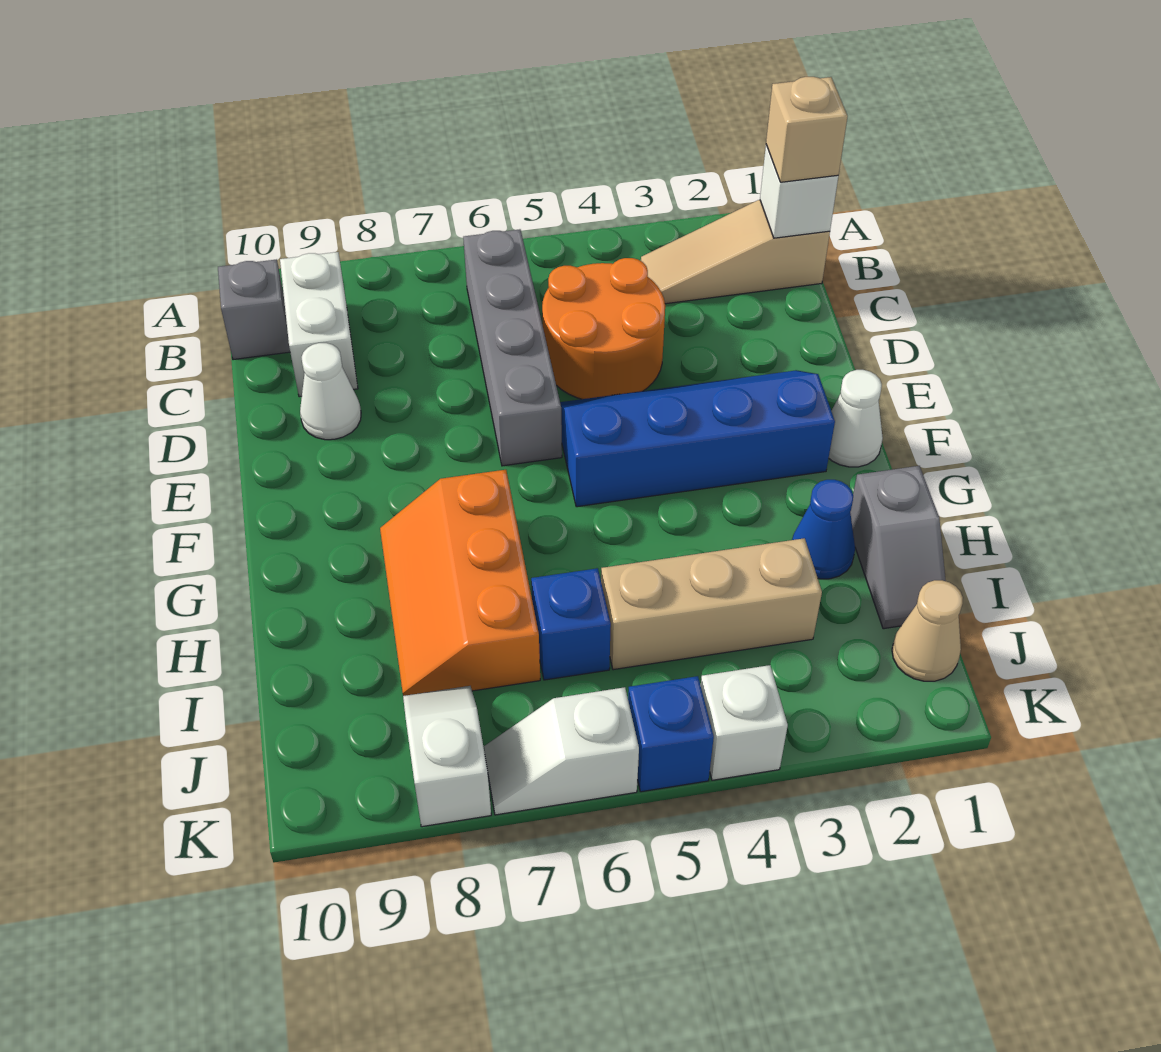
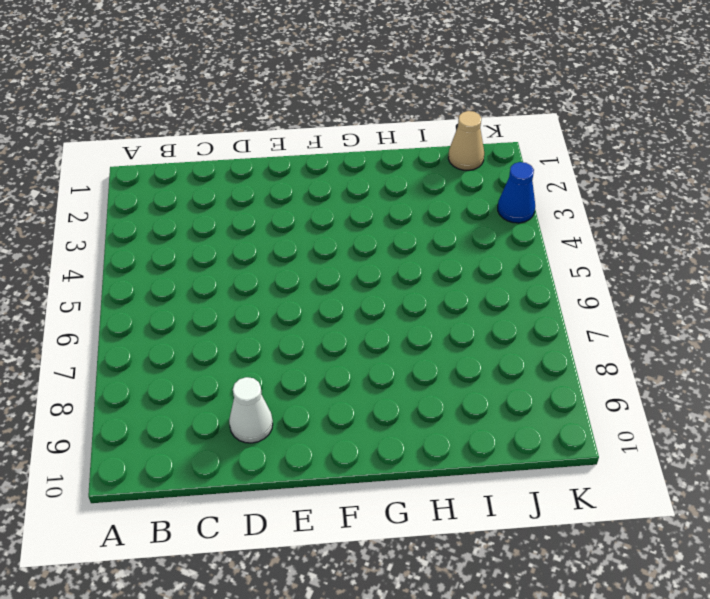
blue cone K3 level 1 -> blue cone H2 level 1
none -> tan slope B1:B3 level 1 top 1
none -> grey brick B6:E6 level 1
none -> white brick B9:C9 level 1

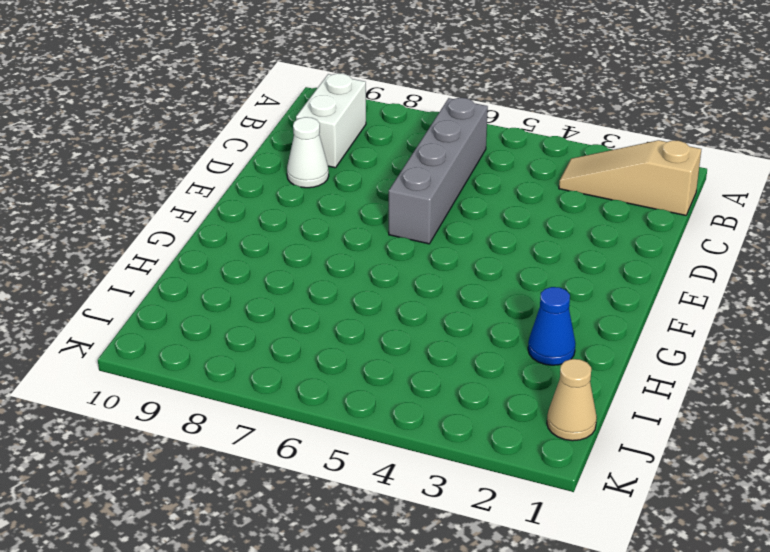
none -> grey brick B10 level 1
none -> orange round brick C4:D5 level 1
none -> blue slope E2:F5 level 1 top F

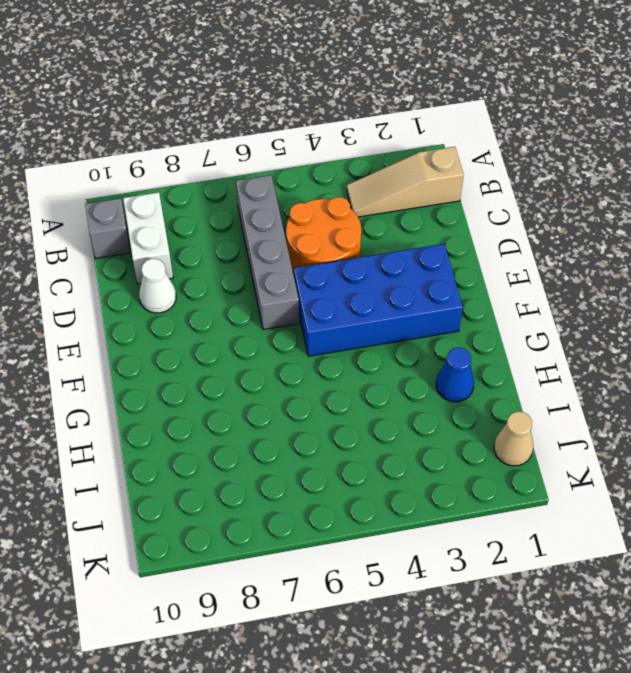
blue brick E2:F5 level 1 -> blue slope E2:F5 level 1 top F
none -> white cone F1 level 1
none -> orange slope G7:I8 level 1 top 7
none -> grey slope H1:I1 level 1 top H

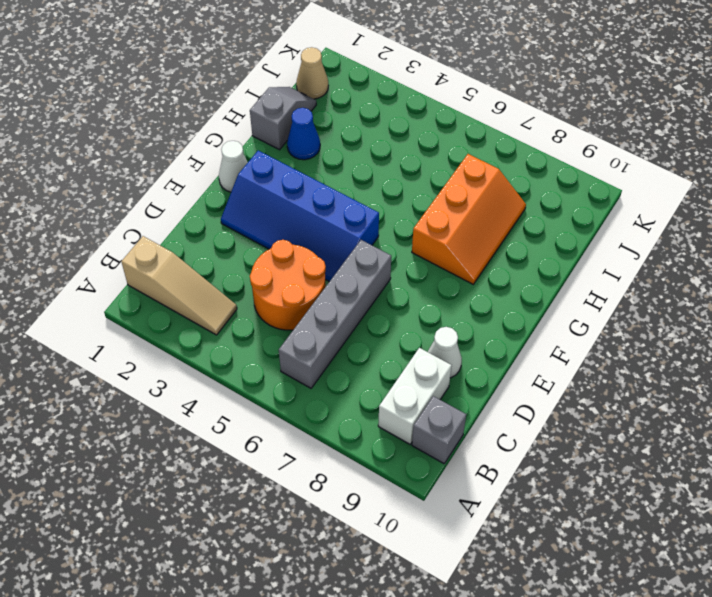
none -> tan brick I3:I5 level 1
none -> blue brick I6 level 1
none -> white slope J8:K8 level 1 top K

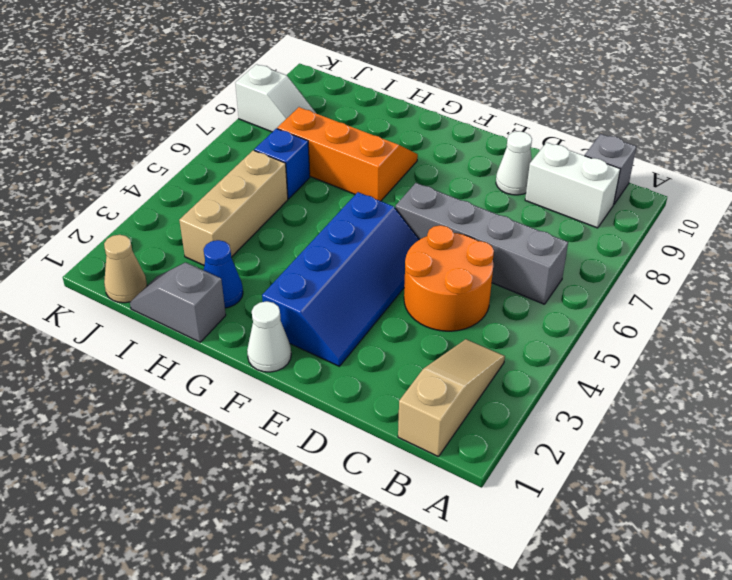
none -> white brick K4 level 1
none -> blue brick K5 level 1
none -> white slope K6:K7 level 1 top 6

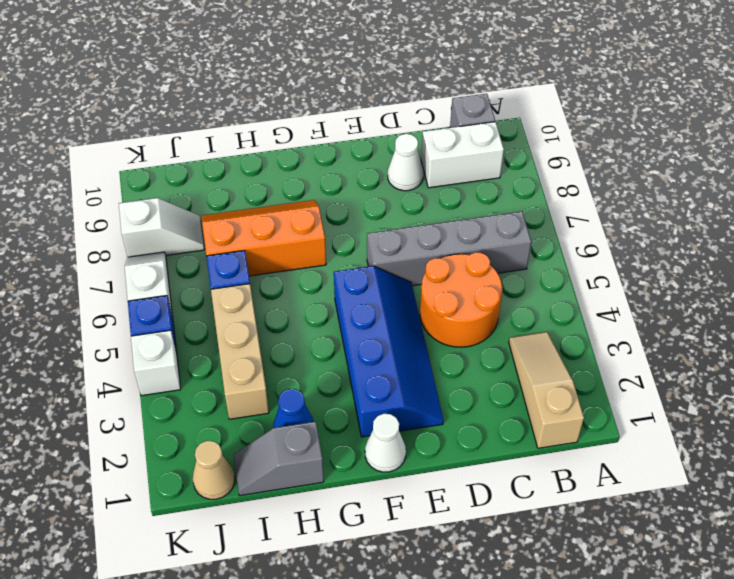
none -> white brick B1 level 2
none -> tan brick B1 level 3

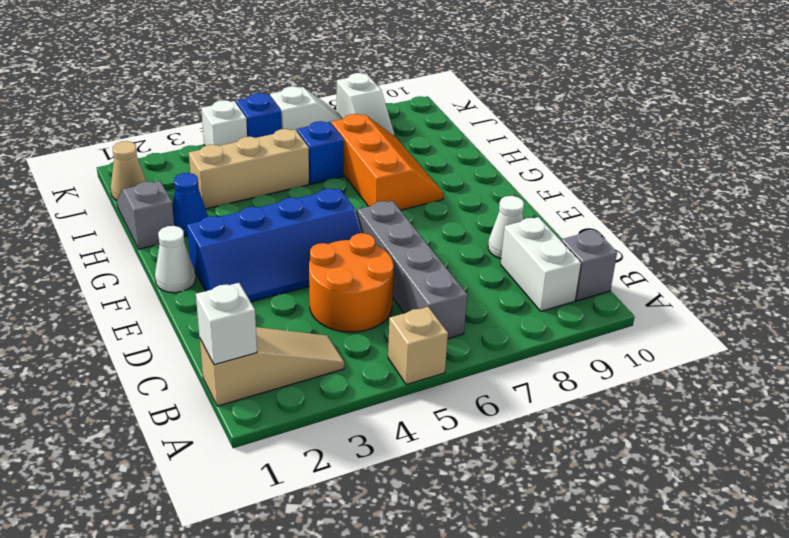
tan brick A5 level 1 -> tan brick B1 level 3

